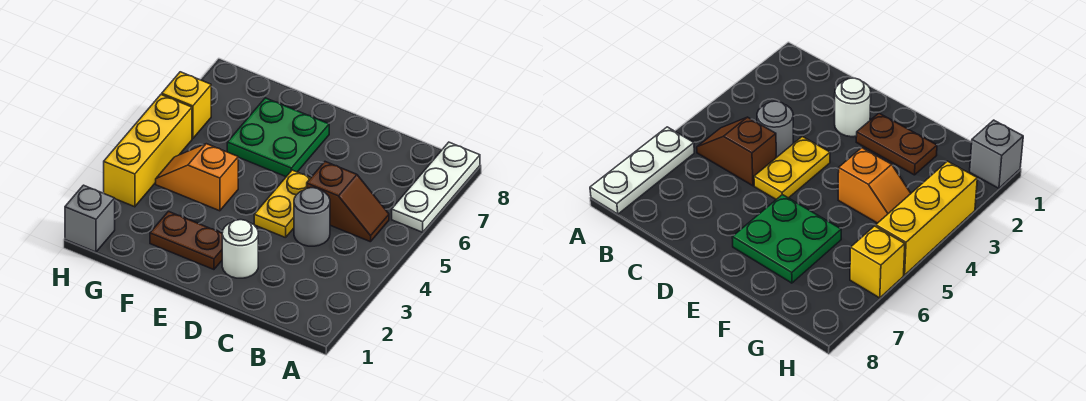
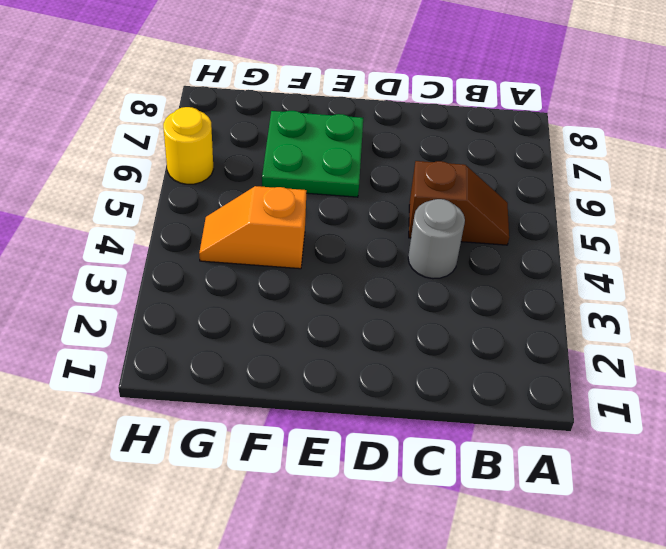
yellow round brick H6 level 1 -> yellow brick H6 level 1
none -> white plate A6:A8 level 1
none -> white round brick D2 level 1

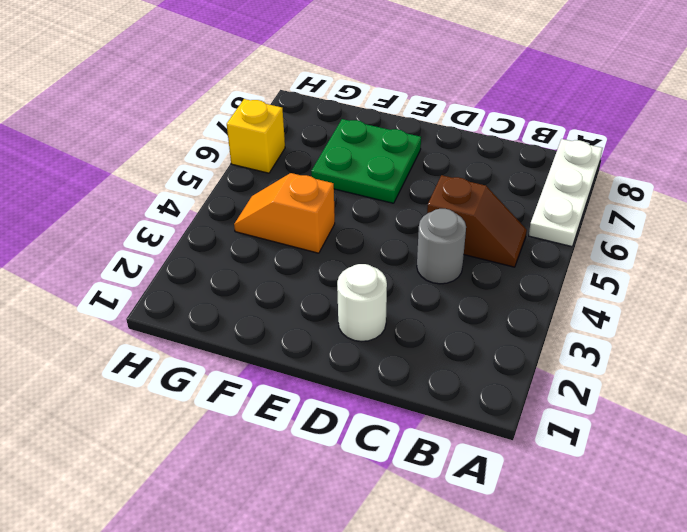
none -> yellow plate D4:D5 level 1
none -> brown plate E2:F2 level 1

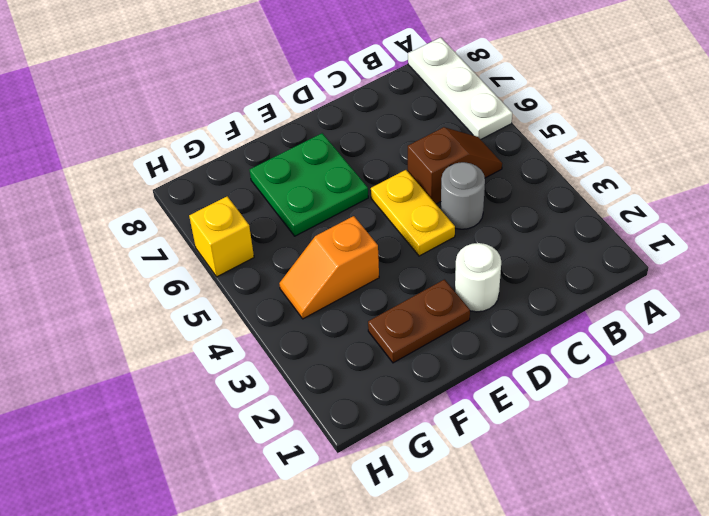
none -> grey brick H1 level 1
none -> yellow brick H3:H5 level 1

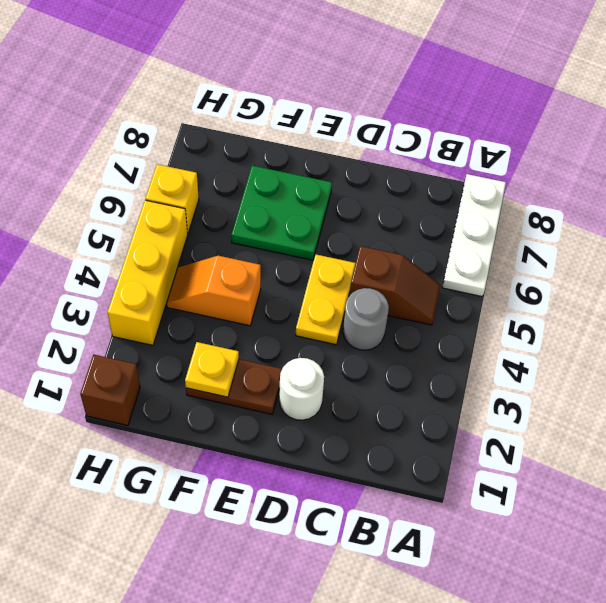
yellow plate F2 level 2 -> none
brown brick H1 level 1 -> grey brick H1 level 1

